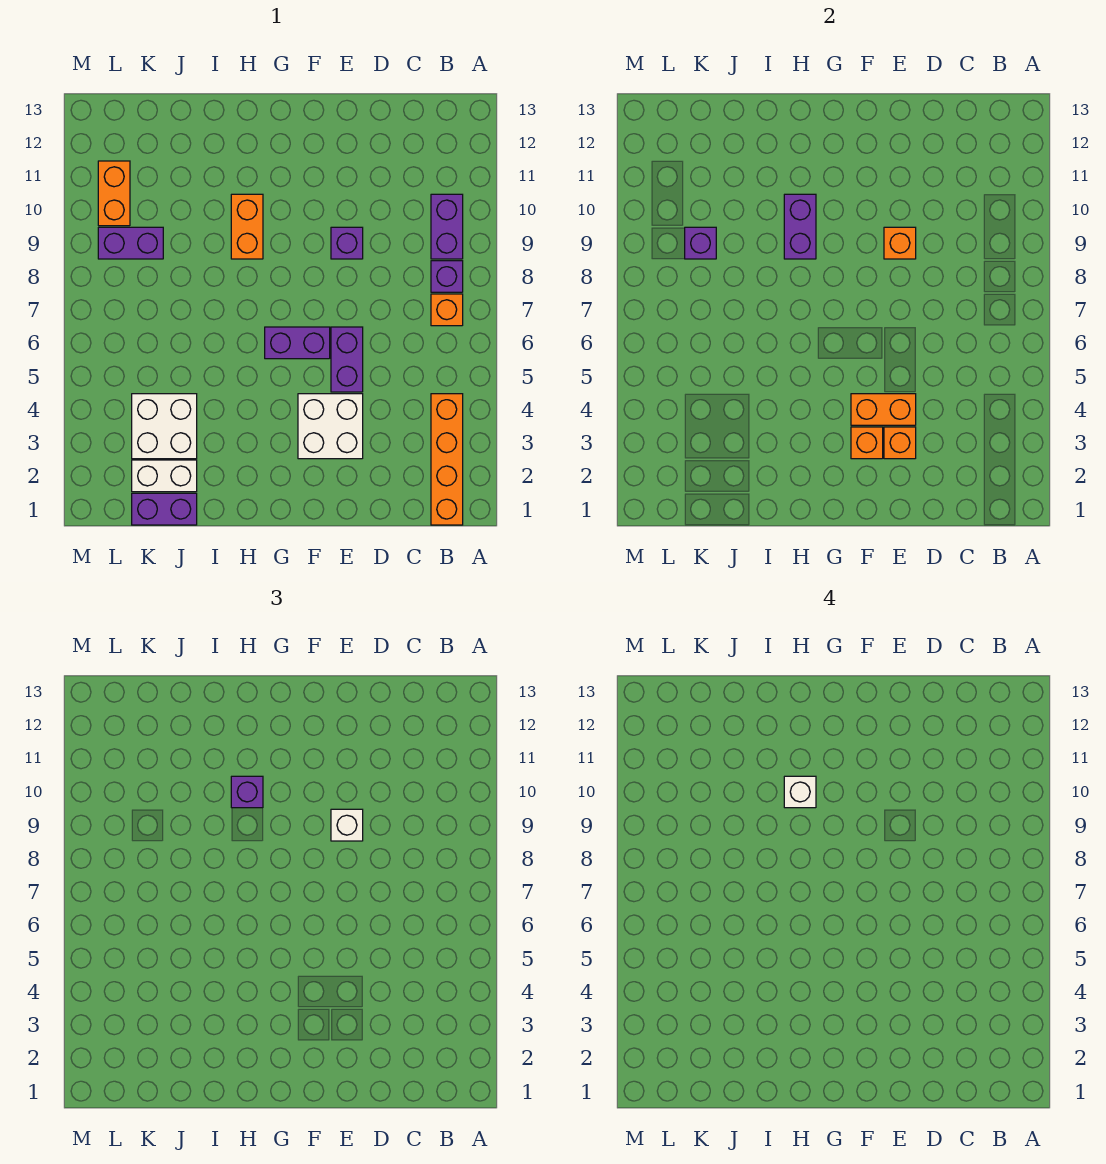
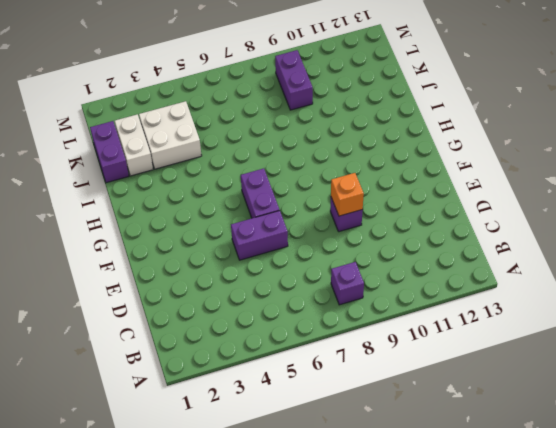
none -> orange brick B1:B4 level 1
none -> orange brick B7 level 1
none -> purple brick B9:B10 level 1

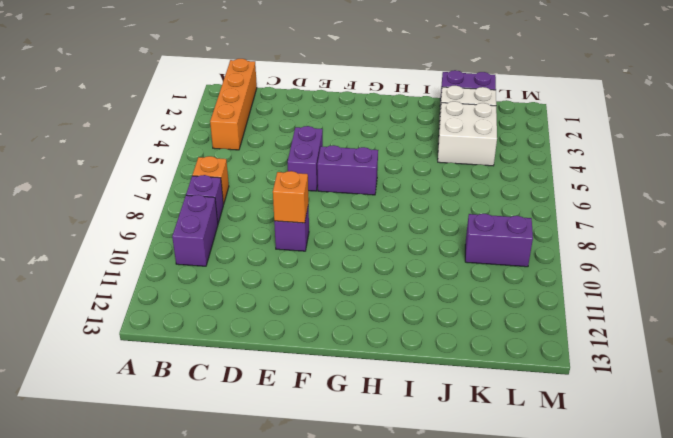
none -> white brick E3:F4 level 1
none -> orange brick H9:H10 level 1
none -> orange brick L10:L11 level 1

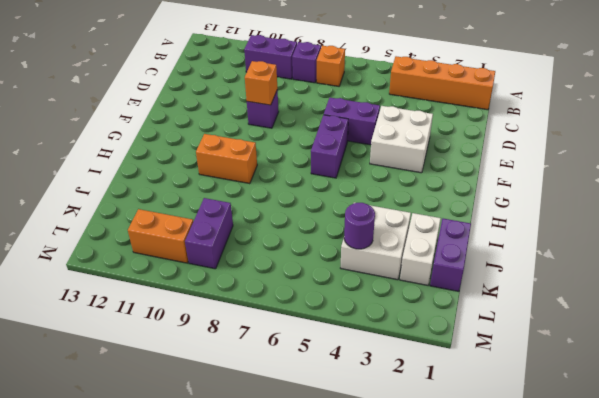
purple round brick K4 level 2 -> none
none -> orange brick E3 level 2
none -> orange brick E4:F4 level 2
none -> orange brick F3 level 2

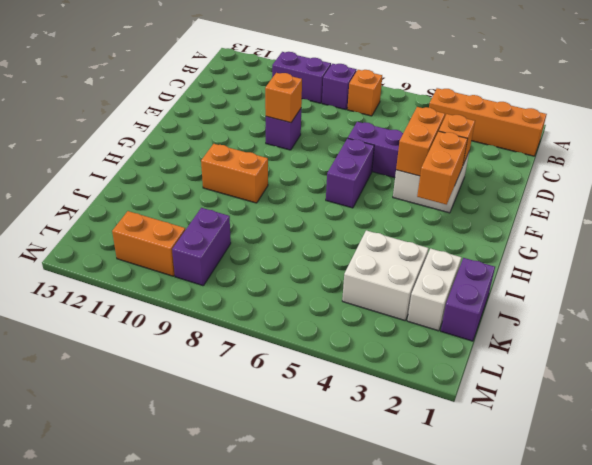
orange brick F3:G3 level 2 -> orange brick F3 level 2
none -> purple brick H9:H10 level 2
none -> purple brick K9 level 2
none -> white brick E9 level 3

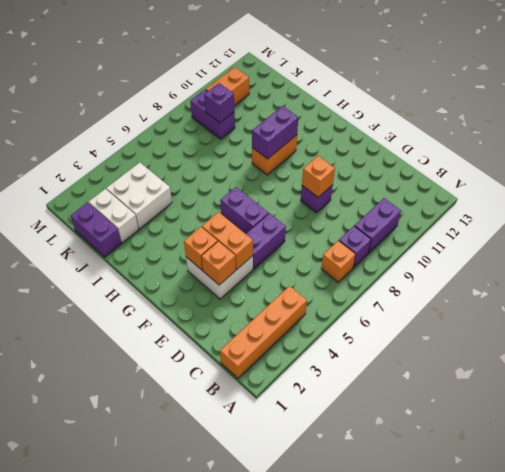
none -> white brick E9 level 3
none -> purple brick H10 level 3
none -> white brick H10 level 4

